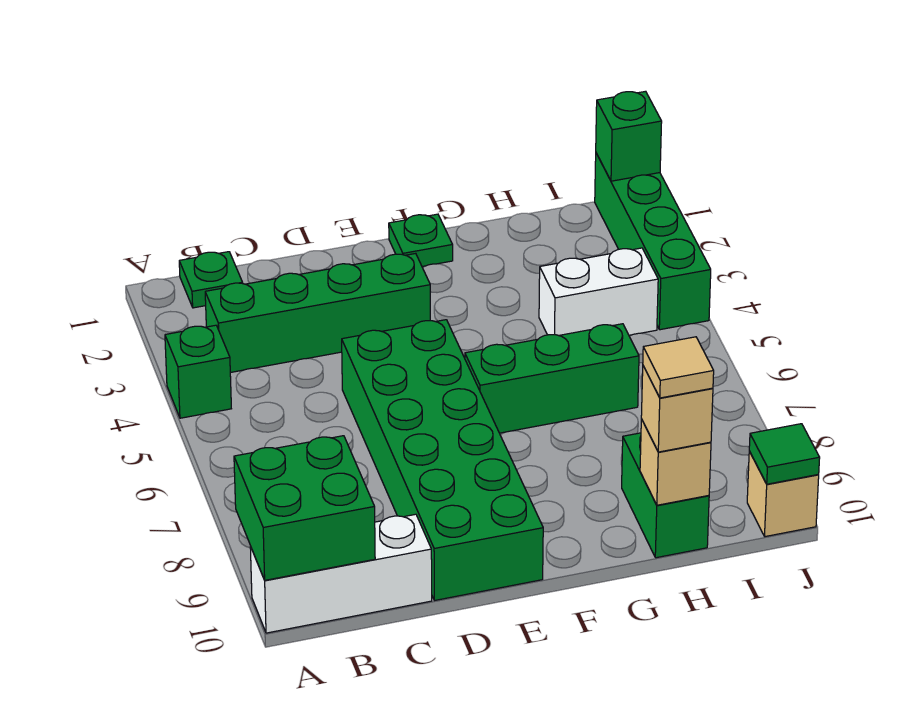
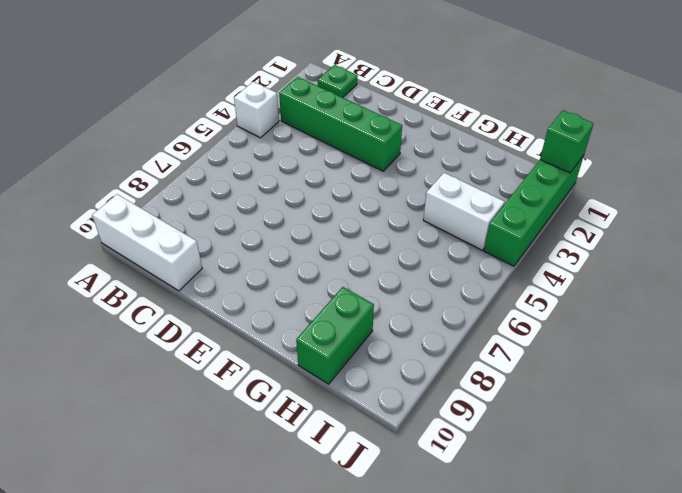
white brick A4 level 1 -> green brick A4 level 1
none -> green brick D5:E10 level 1
none -> green plate F1 level 1
none -> green brick F6:H6 level 1

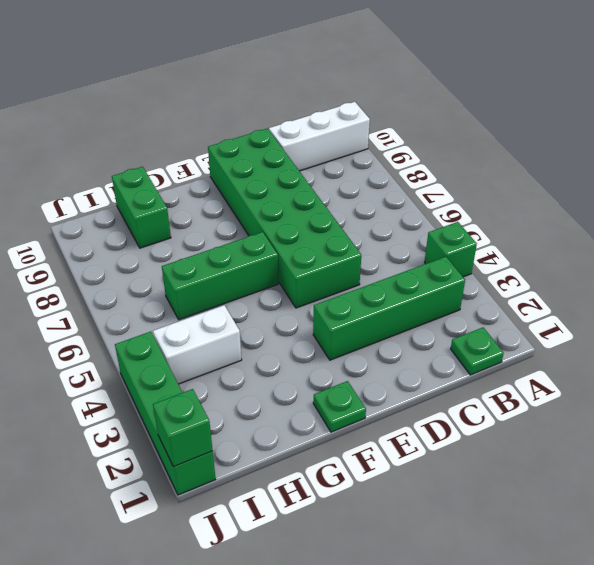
none -> tan brick J10 level 1
none -> green brick A9:B10 level 2
none -> tan brick H10 level 2

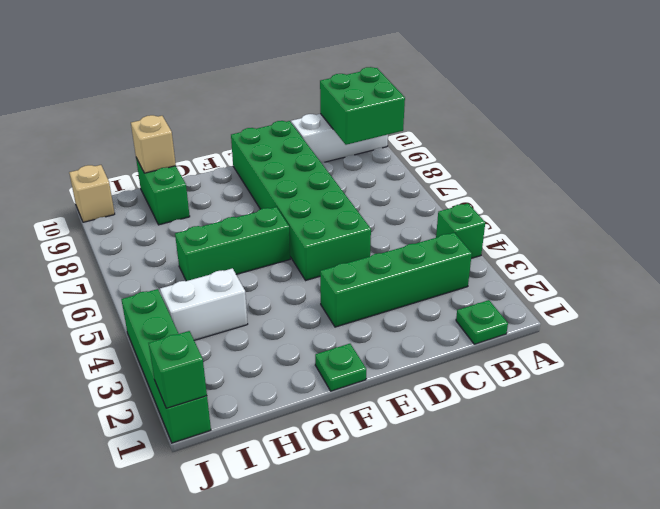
none -> green tile J10 level 2
none -> tan brick H10 level 3
none -> tan tile H10 level 4

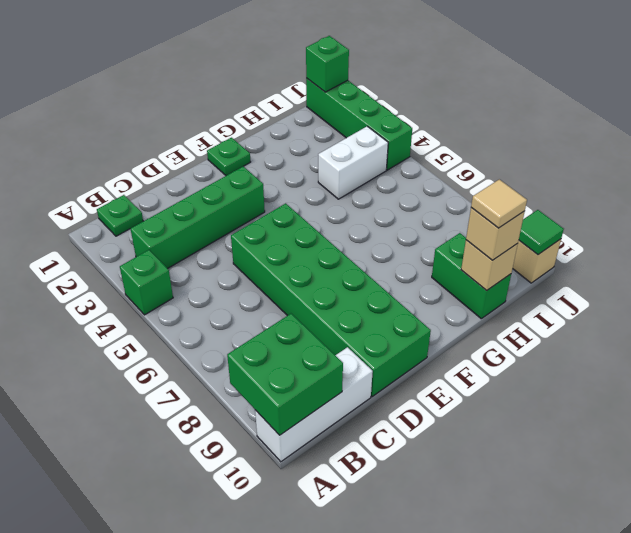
none -> green brick F6:H6 level 1

